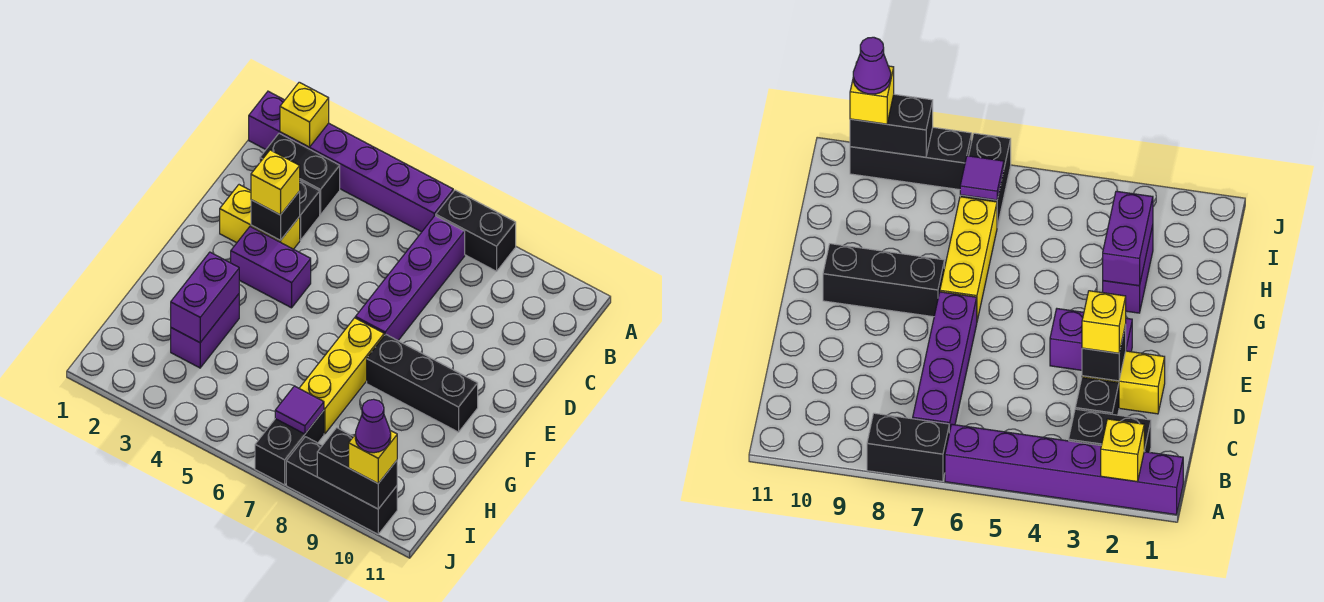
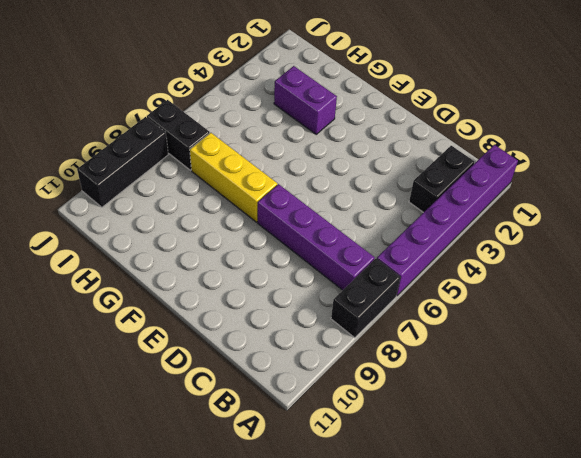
none -> black brick C3 level 1
none -> yellow brick D2:D3 level 1
none -> purple brick E3:E4 level 1

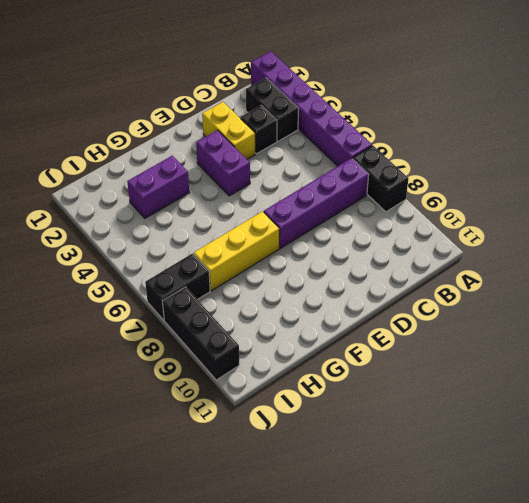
none -> black brick F8:F10 level 1
none -> yellow brick A2 level 2
none -> black brick D3 level 2

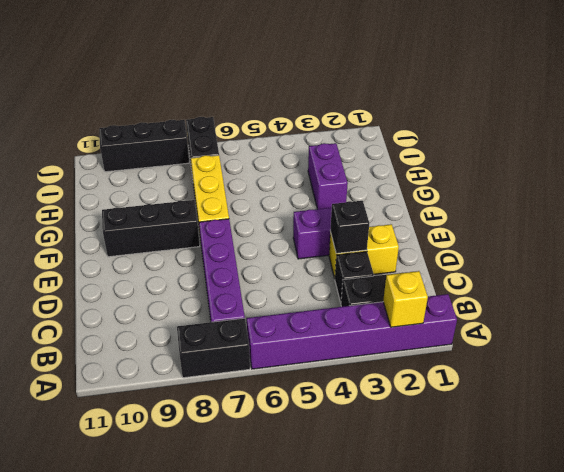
none -> purple brick G3:H3 level 2
none -> purple tile I7 level 2
none -> black brick J9:J10 level 2

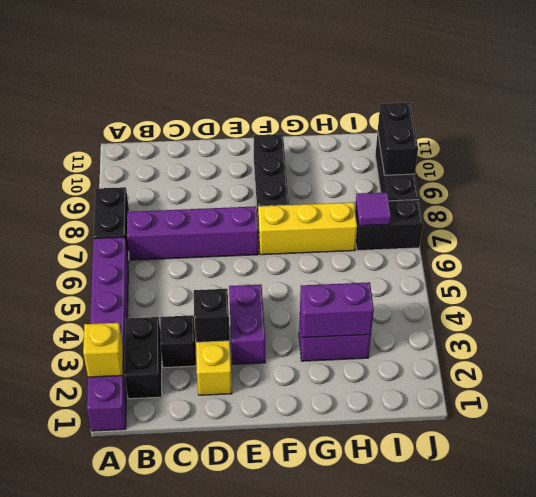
none -> yellow brick D3 level 3
none -> yellow brick J10 level 3
none -> purple cone J10 level 4

